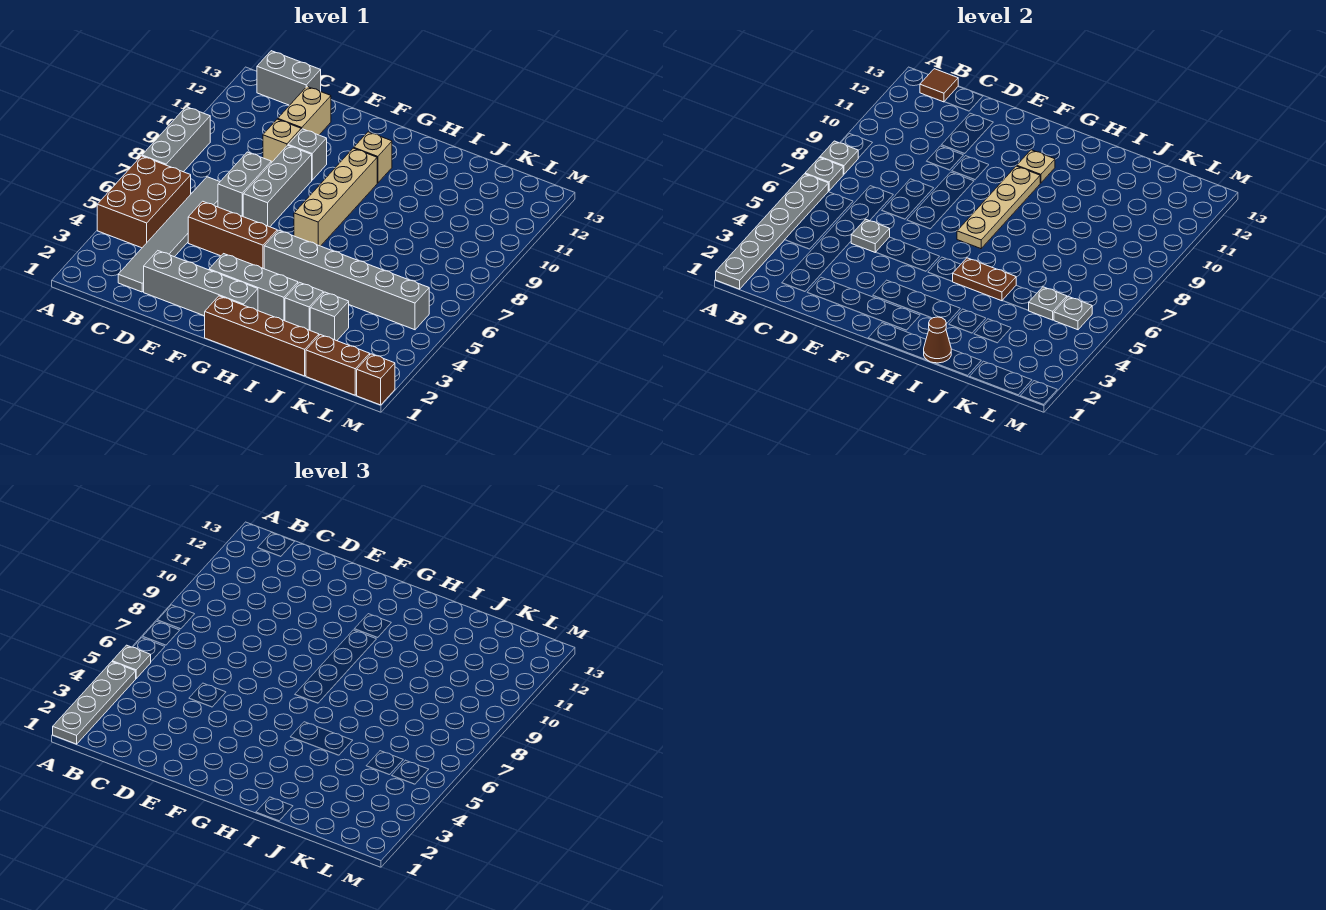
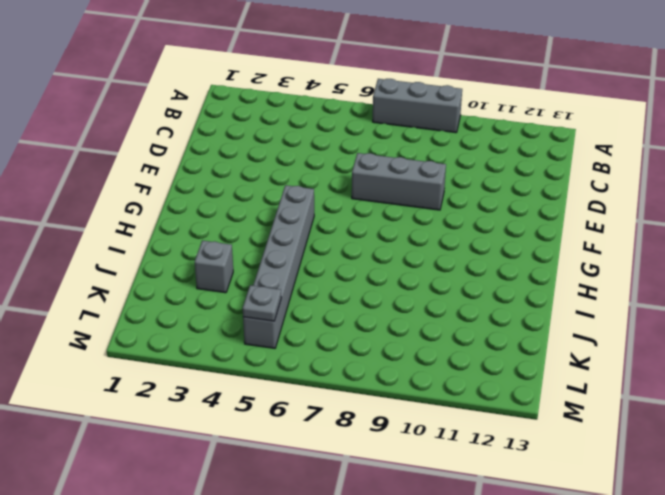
none -> brown brick A4:B6 level 1
none -> grey brick B13:C13 level 1
none -> grey tile C2:C7 level 1
none -> grey brick D2:G2 level 1

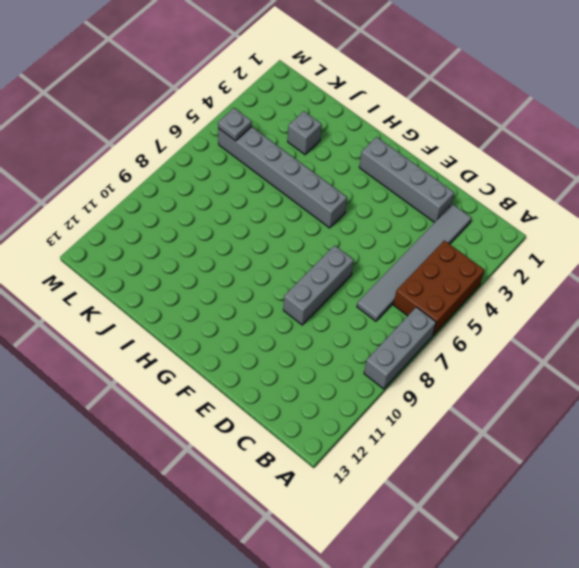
none -> grey brick B13:C13 level 1
none -> brown brick D5:F5 level 1
none -> grey brick D7:D8 level 1
none -> tan brick D10 level 1

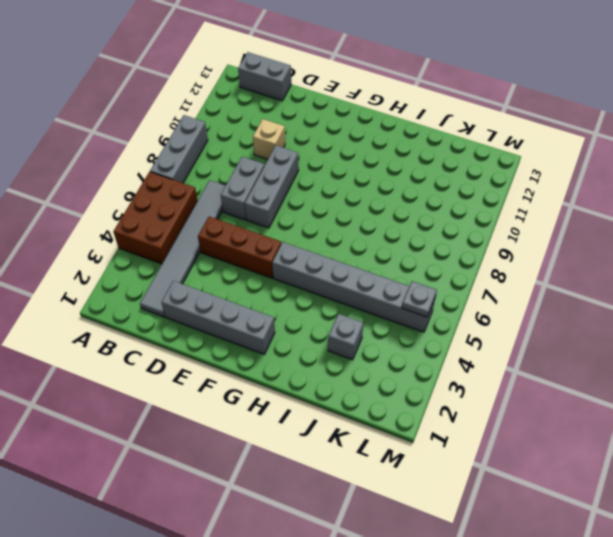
none -> tan brick D11:D12 level 1
none -> grey brick E10 level 1
none -> grey brick F3:H3 level 1
none -> brown brick G1:J1 level 1

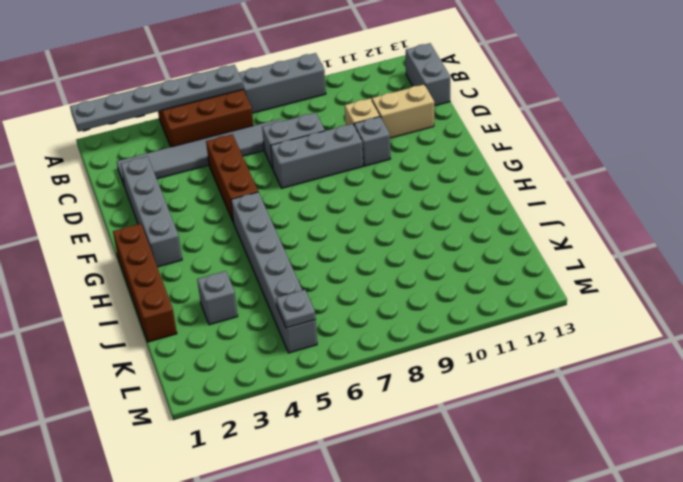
none -> grey brick F3:H3 level 1
none -> tan brick G7:G10 level 1
none -> tan brick G11 level 1
none -> grey brick I3 level 1

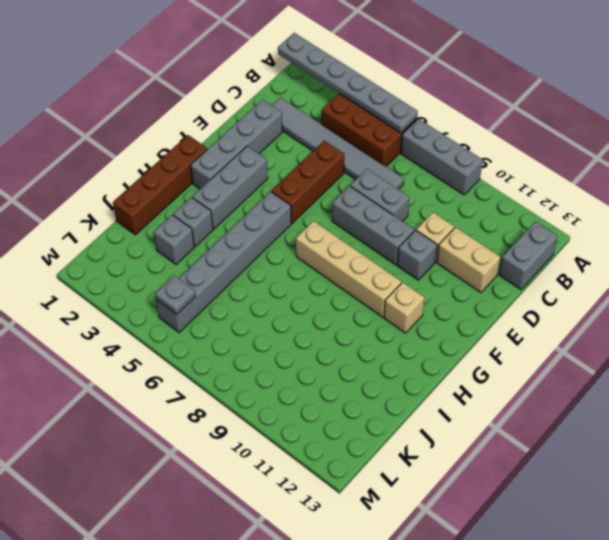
none -> brown brick K1:L1 level 1
none -> brown brick M1 level 1
none -> grey plate A7 level 2
none -> grey plate A8 level 2

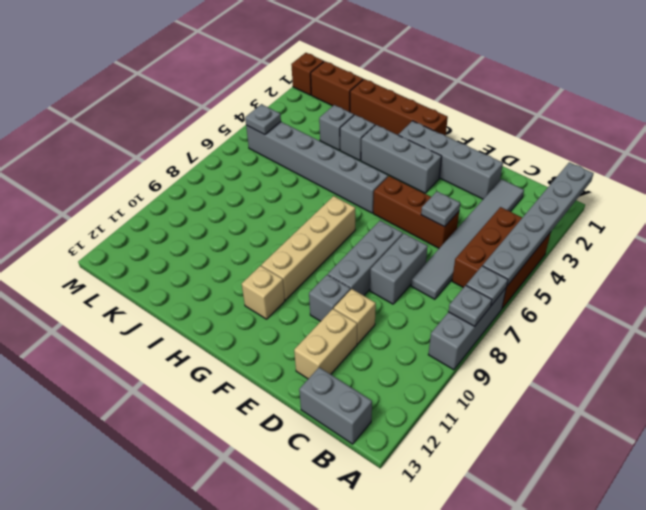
none -> brown tile B13 level 2
none -> tan plate G7:G10 level 2
none -> tan plate G11 level 2
none -> brown plate H5:I5 level 2

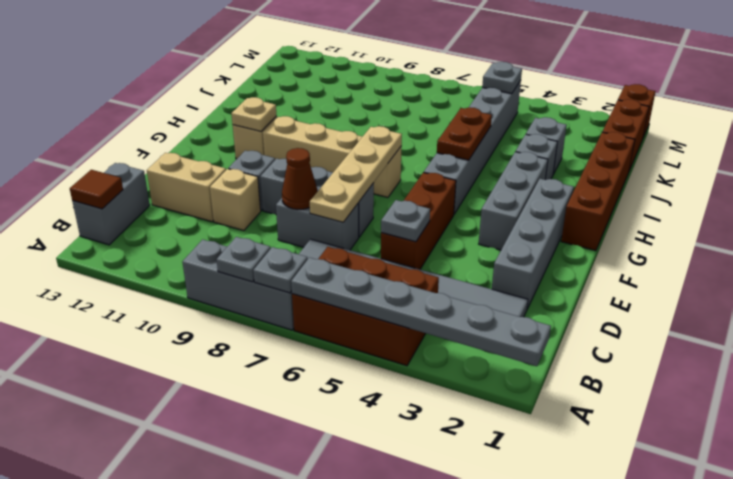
tan plate D7:G7 level 2 -> tan plate G7:G10 level 2
brown cone D8 level 2 -> brown cone I1 level 2
none -> grey plate K5 level 2
none -> grey plate A1:A4 level 3
none -> grey plate A5 level 3

